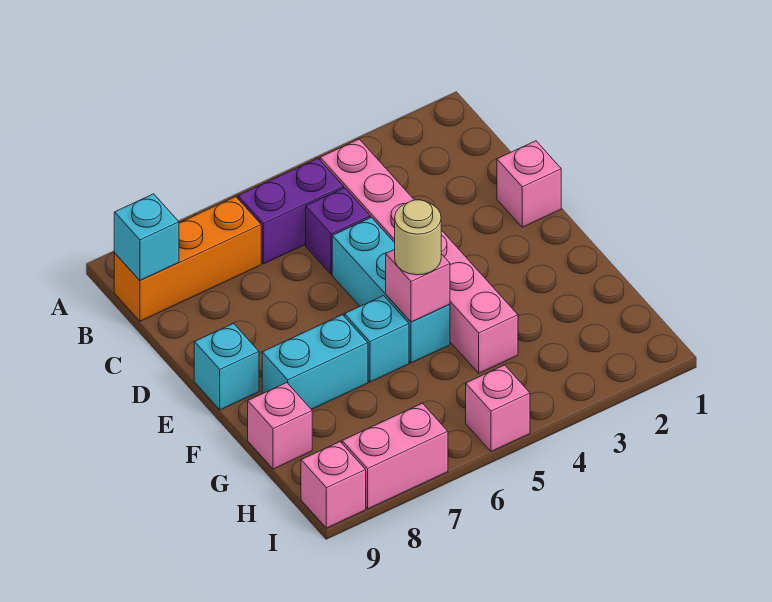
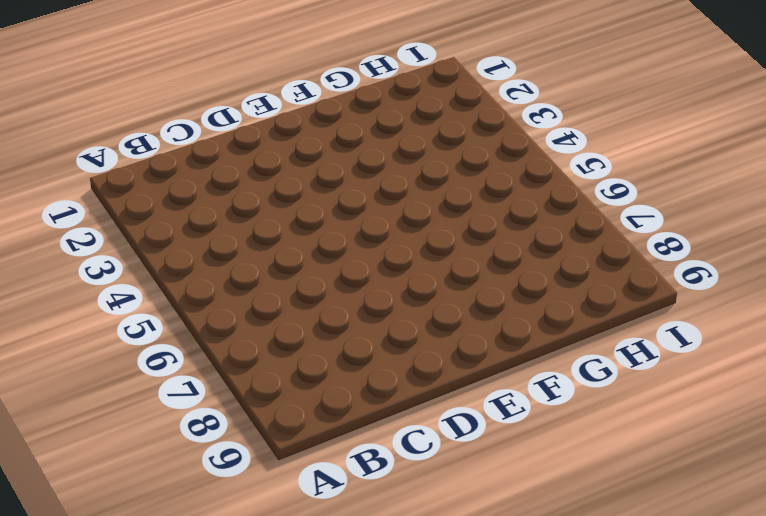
none -> pink brick B4:G4 level 1
none -> purple brick B5:B6 level 1
none -> orange brick B7:B9 level 1

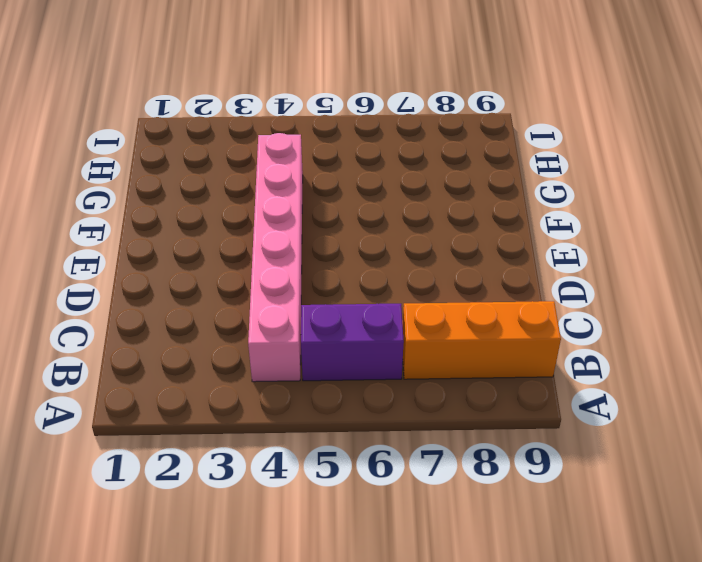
none -> purple brick C5 level 1
none -> pink brick D1 level 1
none -> cyan brick D5:F5 level 1

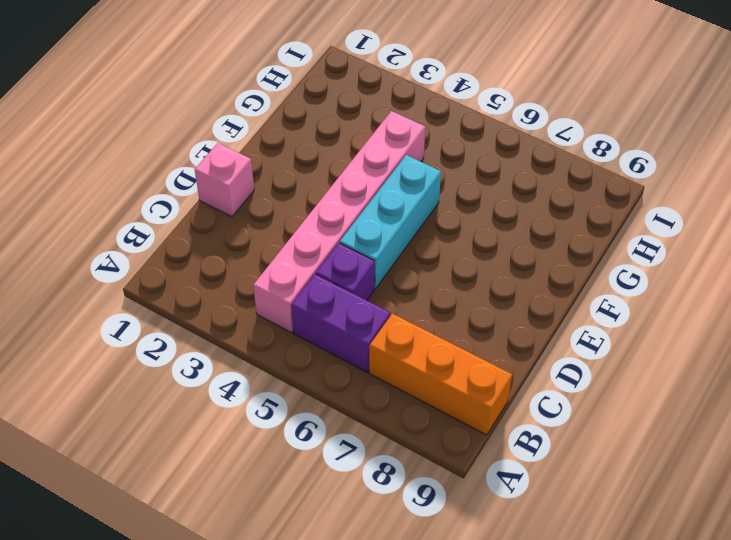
none -> cyan brick E9 level 1
none -> cyan brick F6 level 1
none -> cyan brick F7:F8 level 1

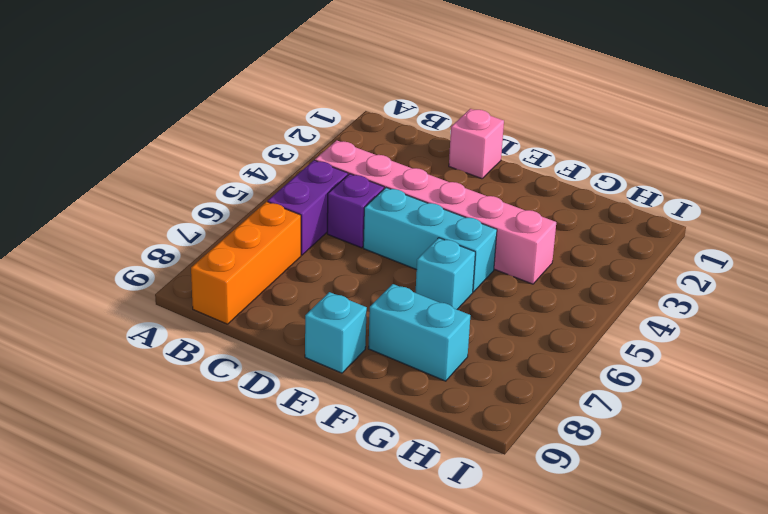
cyan brick F8:G8 level 1 -> cyan brick F7:F8 level 1
none -> pink brick G9 level 1
none -> pink brick I5 level 1
none -> pink brick I7:I8 level 1

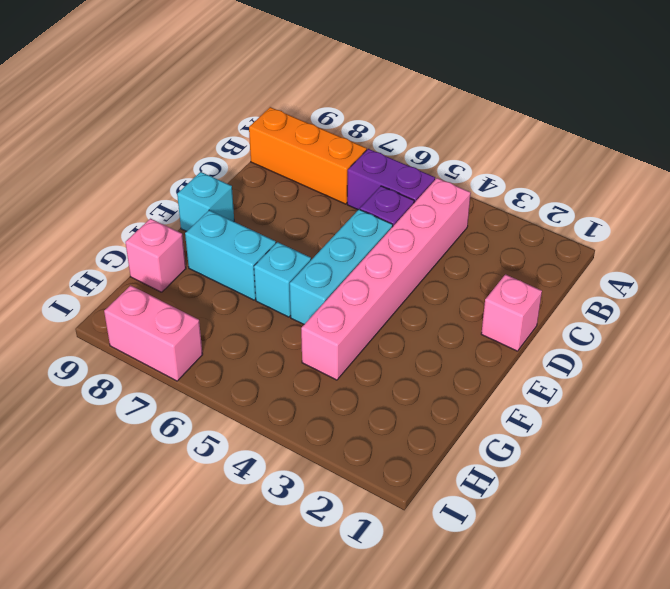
none -> pink brick I5 level 1
none -> pink brick I9 level 1
none -> cyan brick B9 level 2

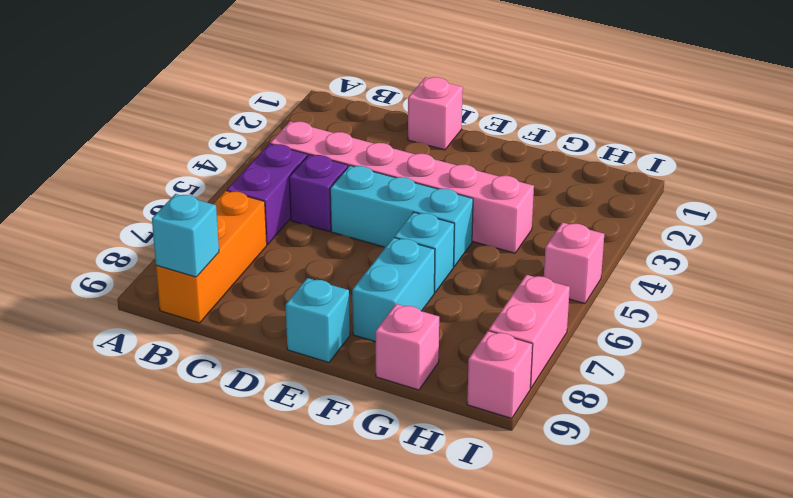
none -> pink brick F5 level 2
none -> tan round brick F5 level 3

